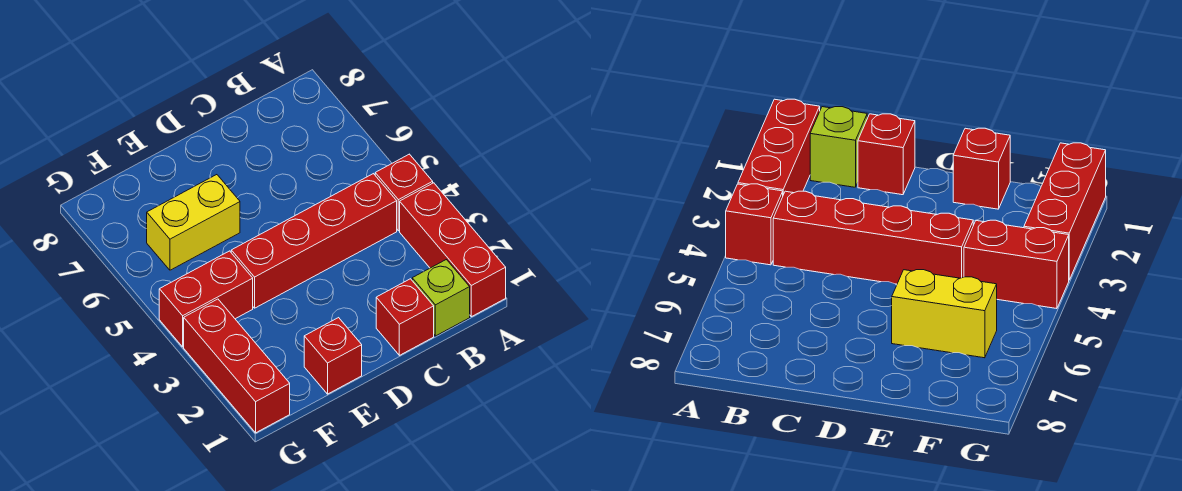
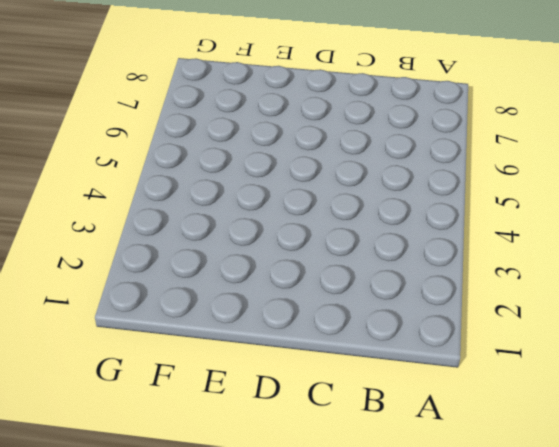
none -> red brick A1:A3 level 1
none -> red brick A4 level 1

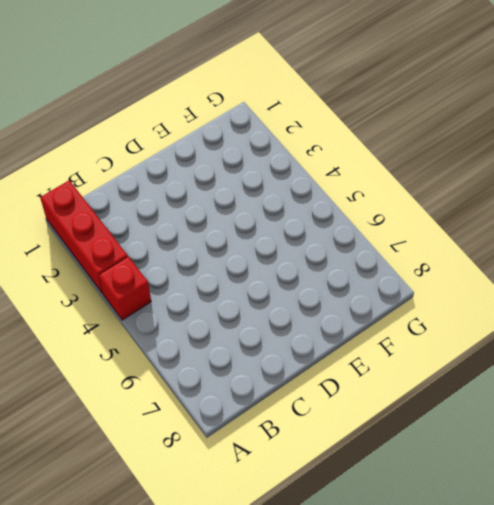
none -> lime brick B1 level 1
none -> red brick B4:E4 level 1

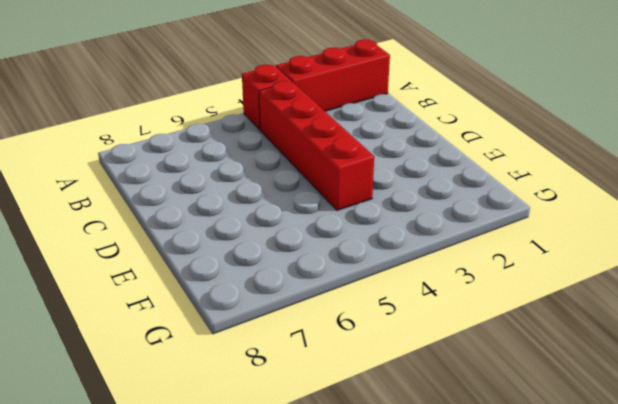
none -> lime brick B1 level 1
none -> red brick C1 level 1

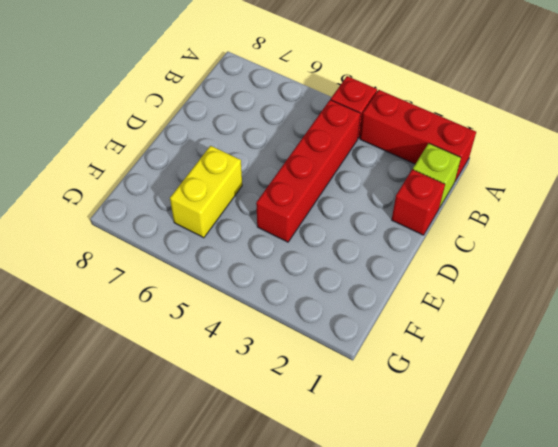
none -> red brick E1 level 1
none -> red brick F4:G4 level 1

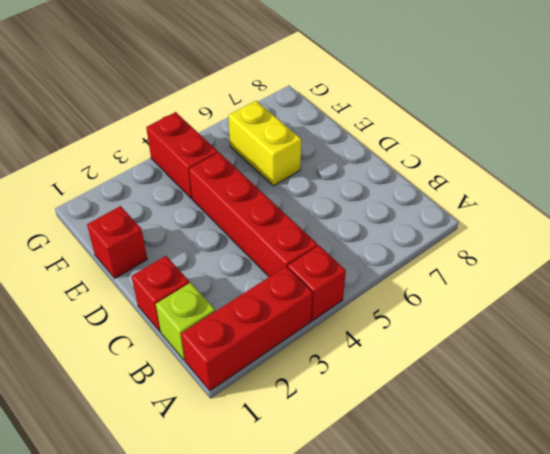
none -> red brick G1:G3 level 1

